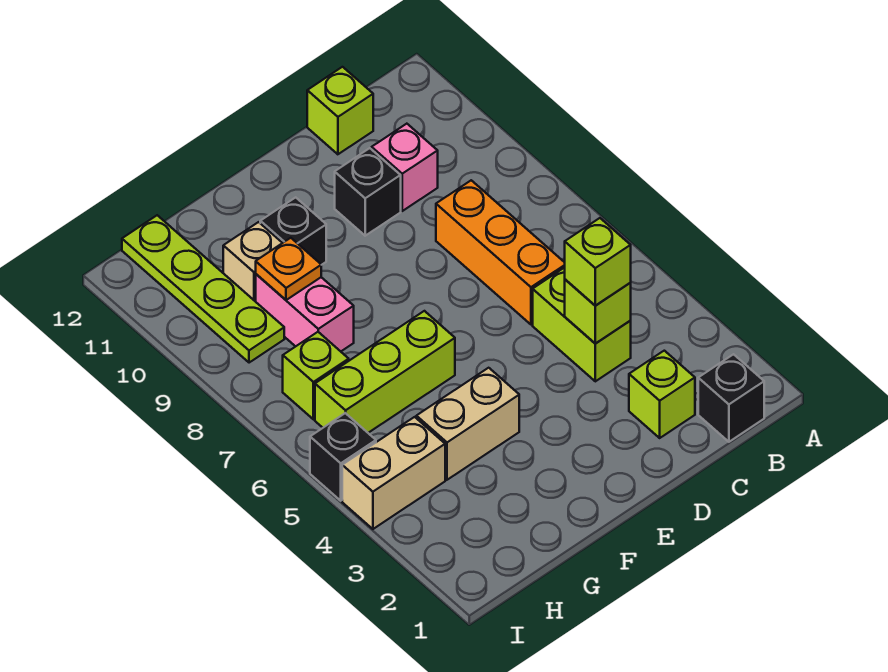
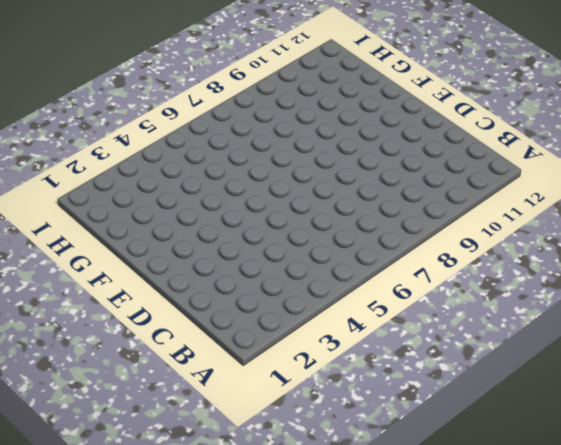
none -> black brick B1 level 1
none -> lime brick C2 level 1
none -> lime brick C4:C5 level 1

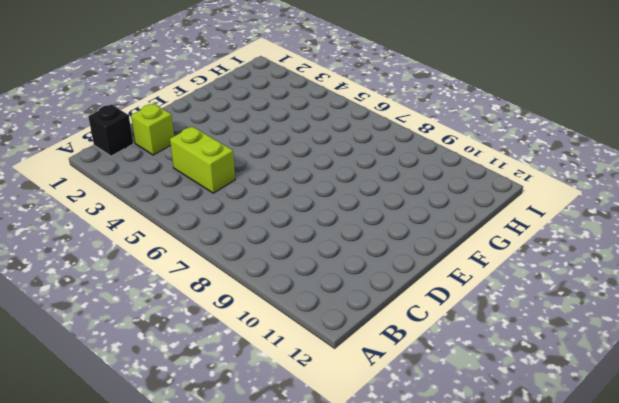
none -> orange brick C6:C8 level 1
none -> pink brick C10 level 1
none -> lime brick C12 level 1

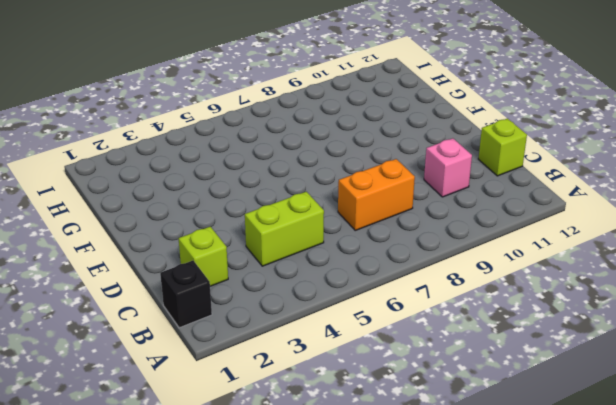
orange brick C7:C8 level 1 -> orange brick C6:C8 level 1
none -> black brick D10 level 1
none -> tan brick F4:G4 level 1
none -> lime brick F6:H6 level 1

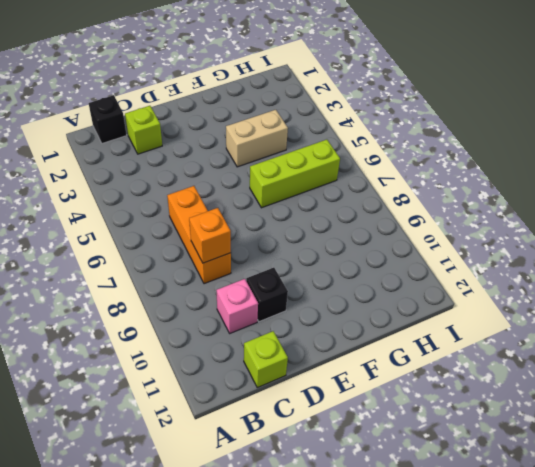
orange brick C8 level 2 -> none
none -> lime brick C4:C5 level 1
none -> black brick F10 level 1
none -> pink brick G8:G9 level 1

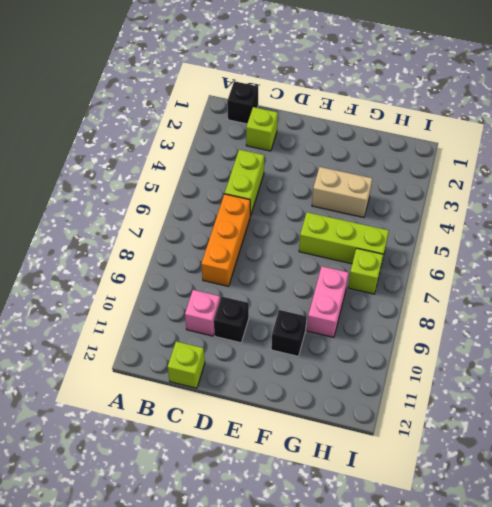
none -> tan brick G10 level 1
none -> tan brick H4:I4 level 1
none -> lime plate H9:H12 level 1

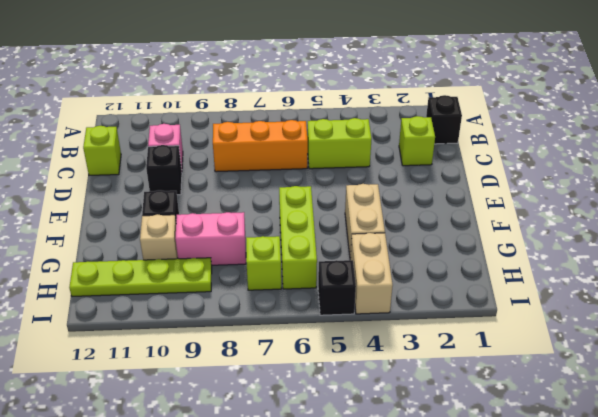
none -> lime brick C4 level 2
none -> orange plate G9 level 2
none -> lime brick C4 level 3

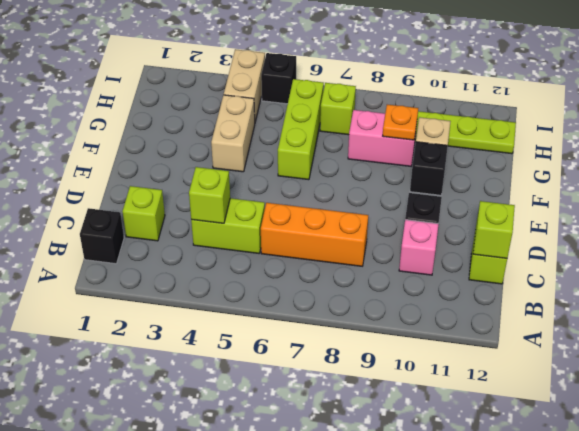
lime brick C12 level 2 -> lime brick C4 level 3

